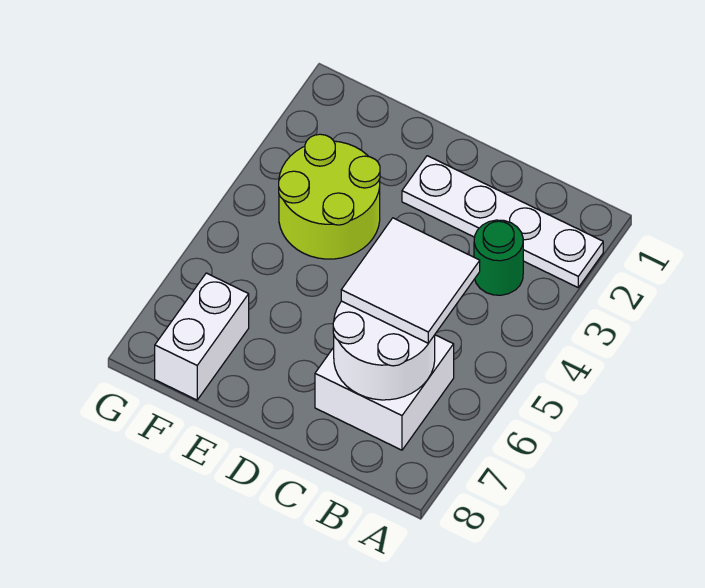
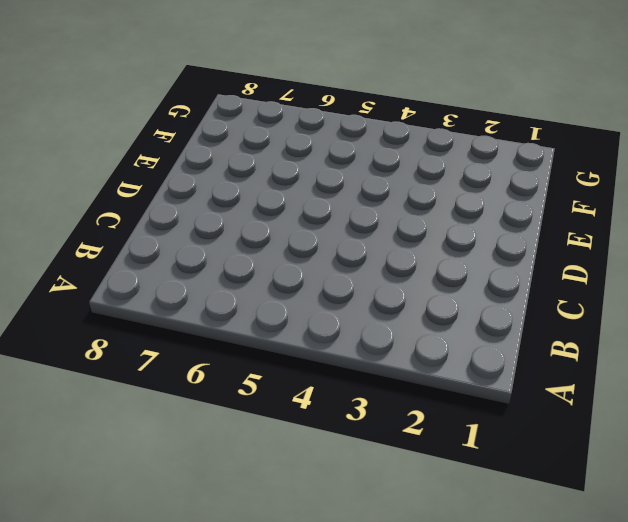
none -> white plate A2:D2 level 1
none -> green round brick B3 level 1

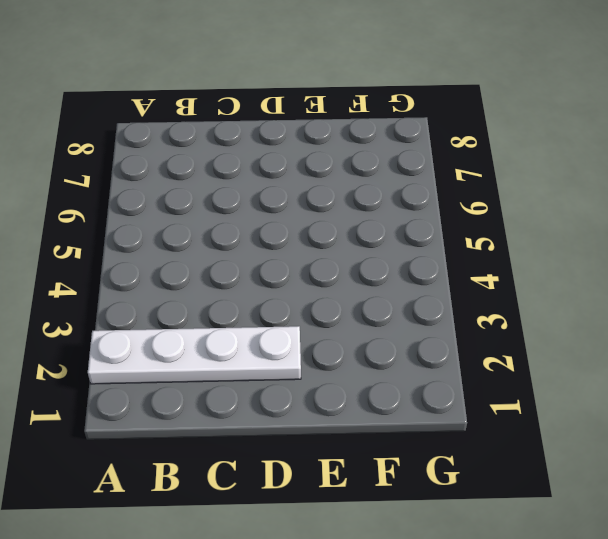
none -> green round brick B3 level 1
none -> white brick B6:C7 level 1

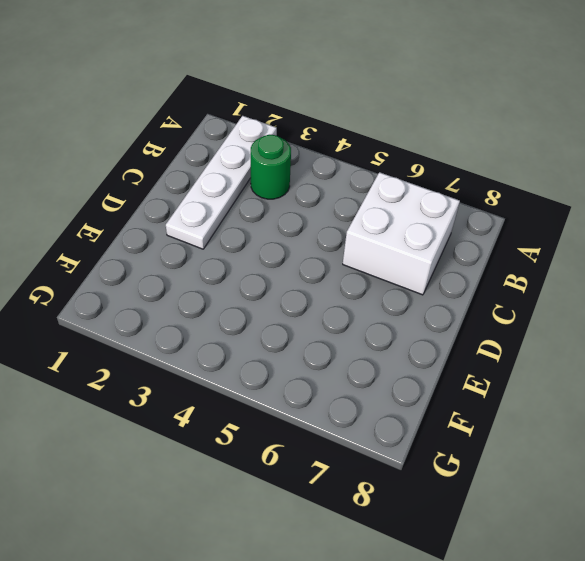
none -> lime round brick E3:F4 level 1
none -> white brick F7:F8 level 1

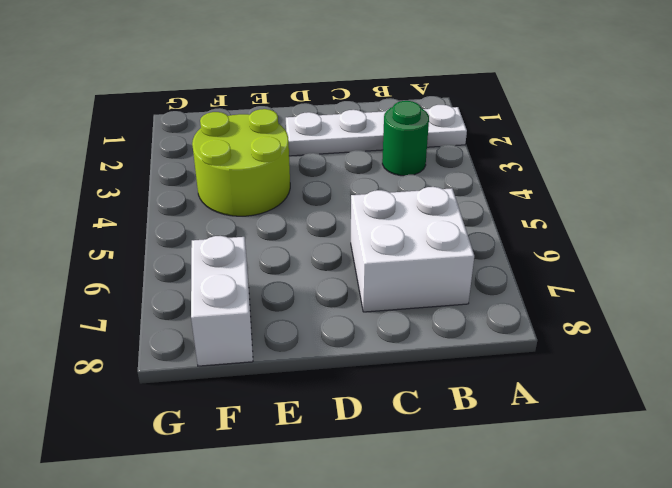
none -> white round brick B6:C7 level 2
none -> white tile B5:C6 level 3

